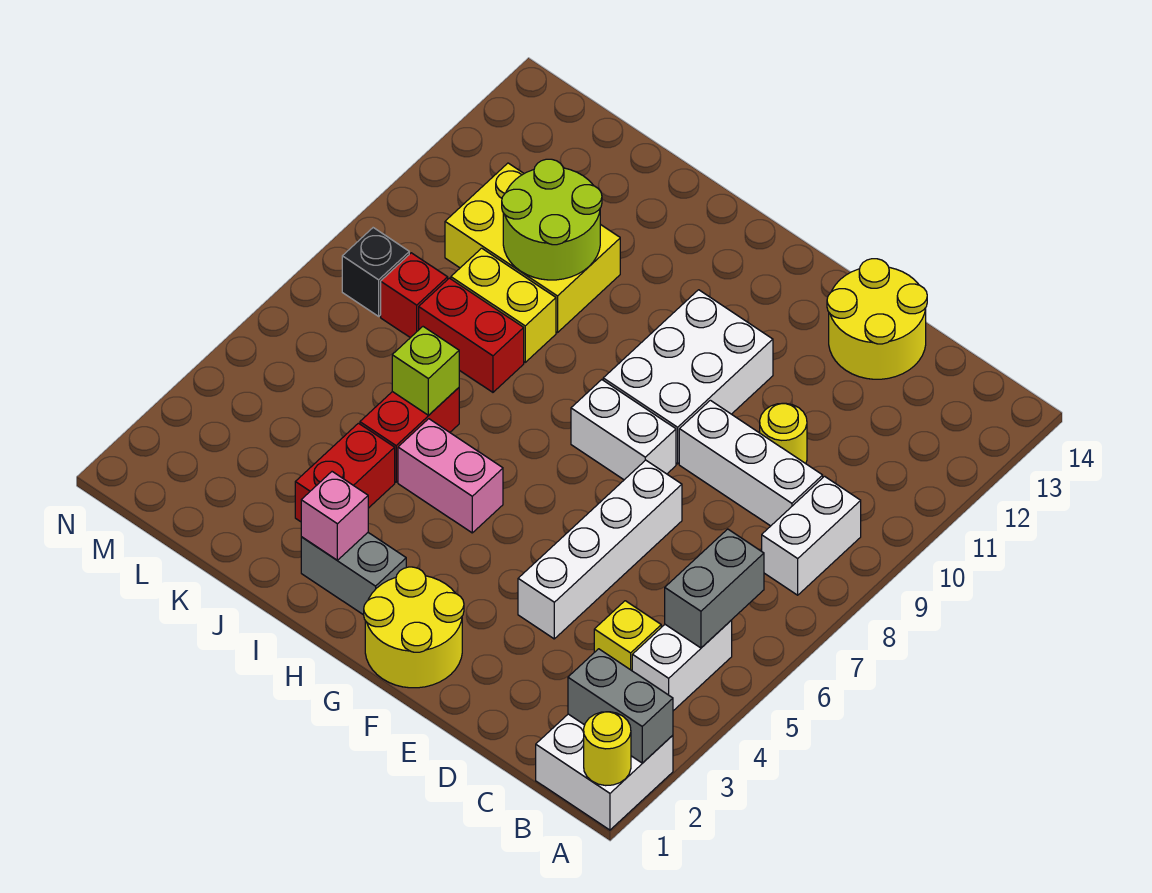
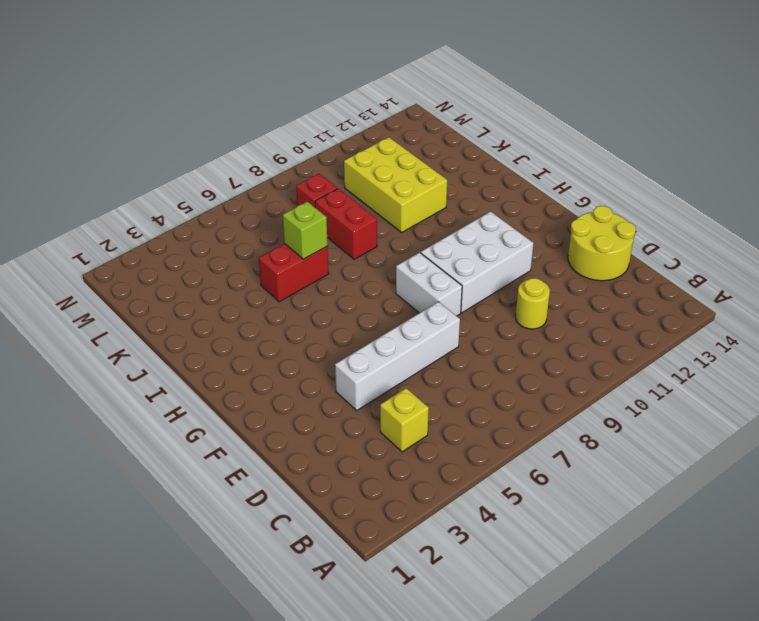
none -> white brick A1:B2 level 1
none -> white brick B4:B5 level 1
none -> white brick B8:B9 level 1

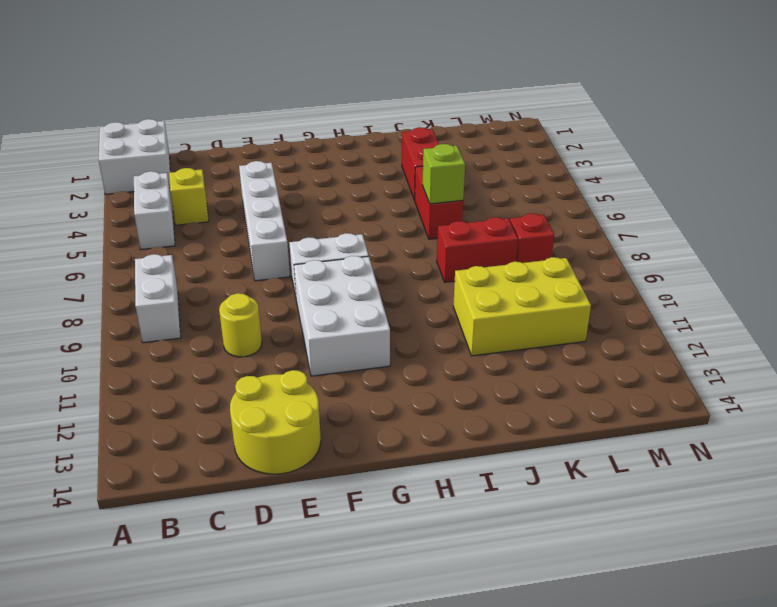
none -> white brick C9:E9 level 1
none -> yellow round brick F1:G2 level 1
none -> grey brick H2:I2 level 1

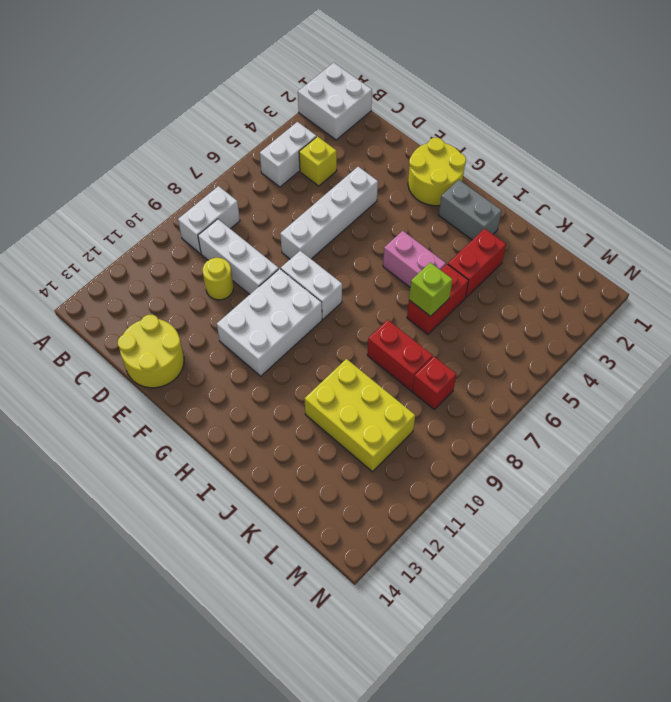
none -> yellow brick J9:K9 level 1
none -> black brick M8 level 1
none -> yellow round brick A1 level 2

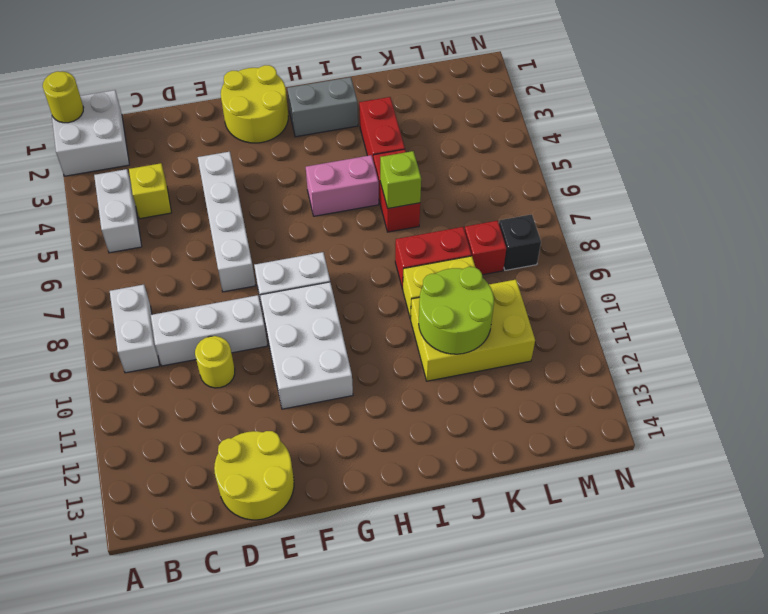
none -> grey brick A2:B2 level 2
none -> grey brick B5:B6 level 2
none -> pink brick I2 level 2

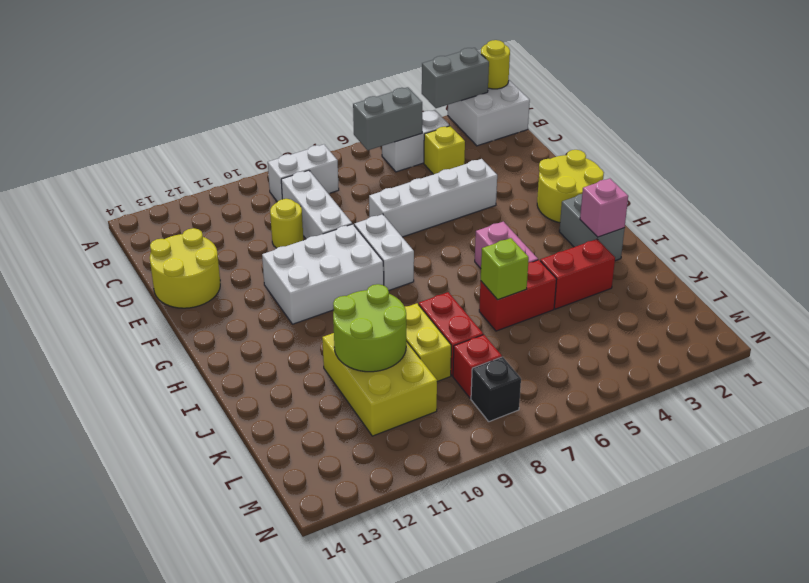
grey brick A2:A3 level 2 -> grey brick A2:B2 level 2

